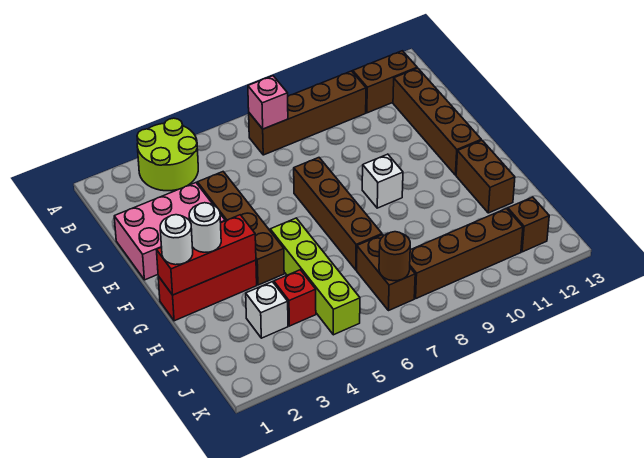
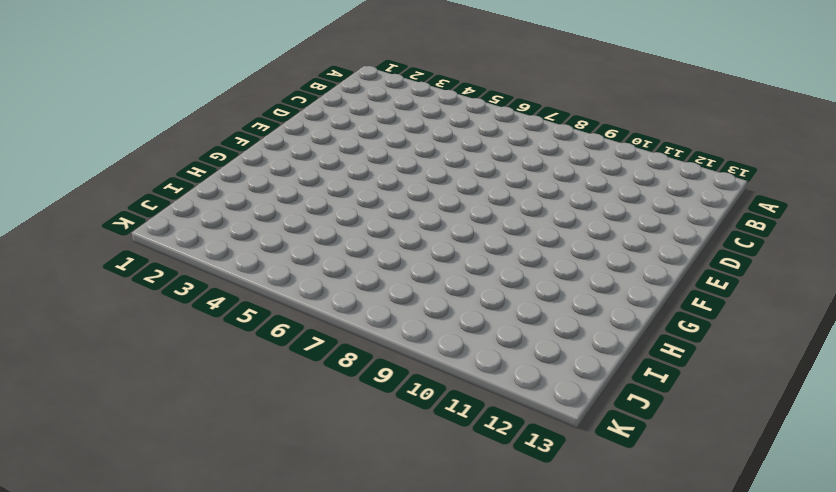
none -> lime round brick A3:B4 level 1
none -> brown brick B7:B10 level 1
none -> brown brick B11:B12 level 1

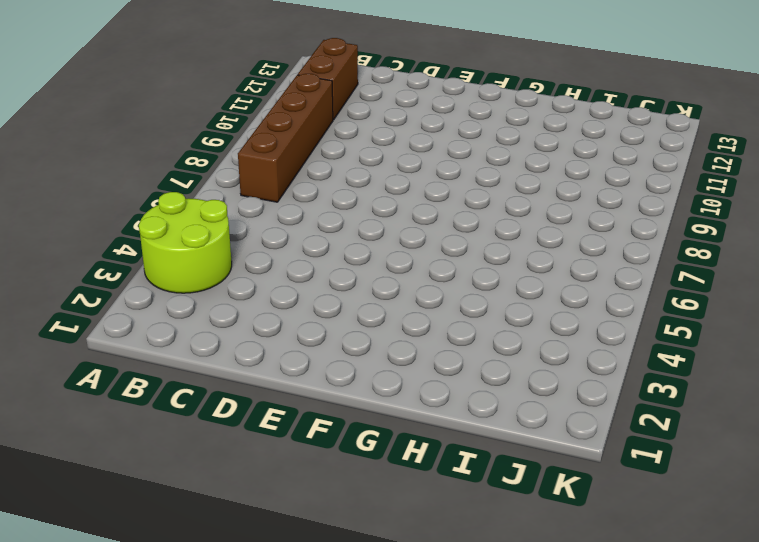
none -> brown brick C12:F12 level 1
none -> pink brick D1:E3 level 1
none -> brown brick D4:G4 level 1

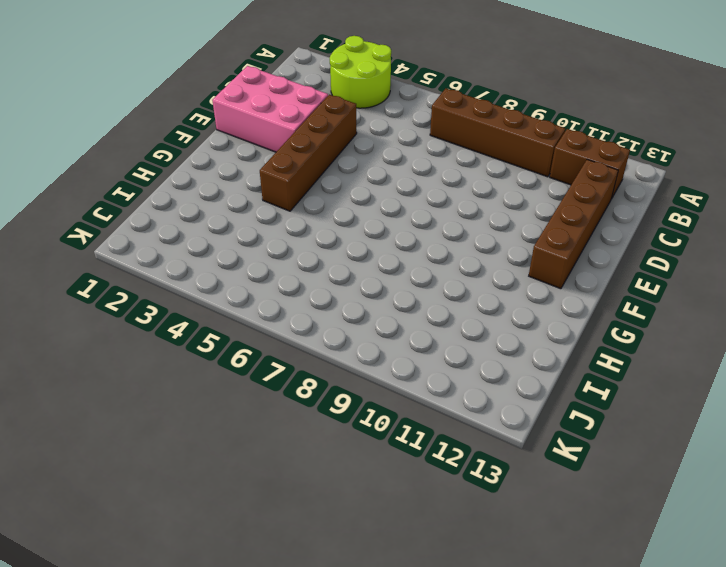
none -> brown brick E7:H7 level 1
none -> white brick F9 level 1
none -> red brick G1:G3 level 1

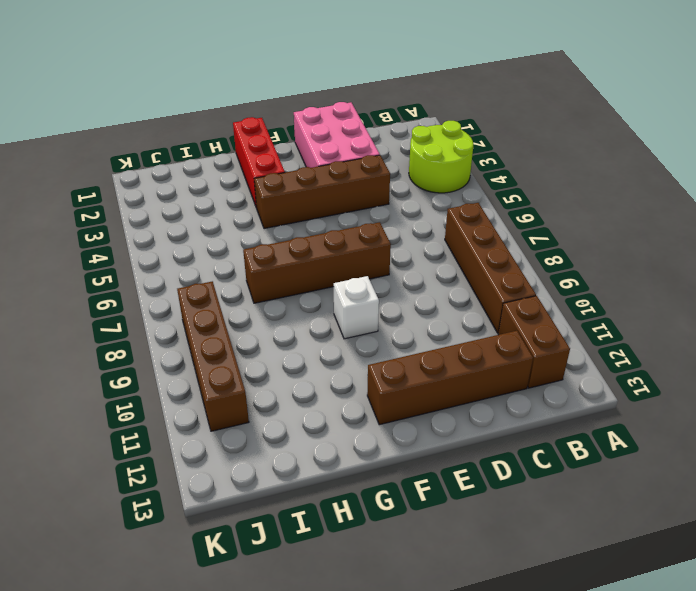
none -> lime brick G5:J5 level 1
none -> brown brick G12:H12 level 1
none -> white brick I3 level 1

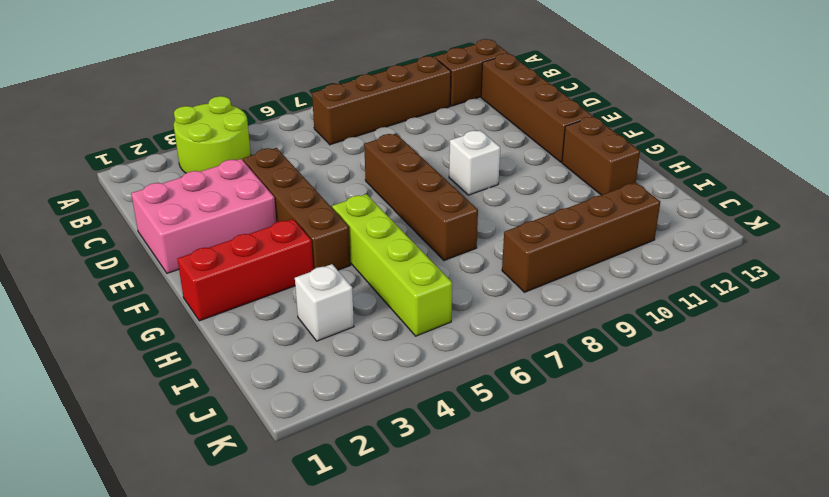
none -> red brick I4 level 1
none -> brown brick I7:J7 level 1
none -> brown brick J12 level 1

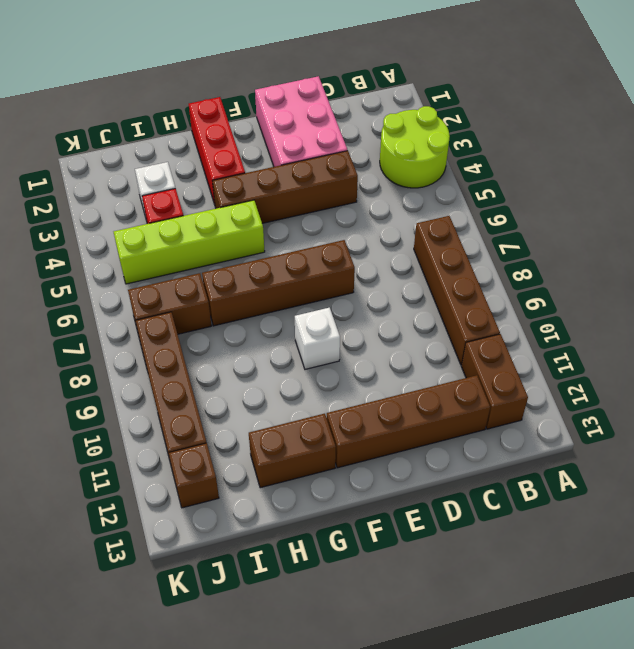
none -> pink brick B7 level 2
none -> red brick G1:G3 level 2
none -> brown round brick J7 level 2

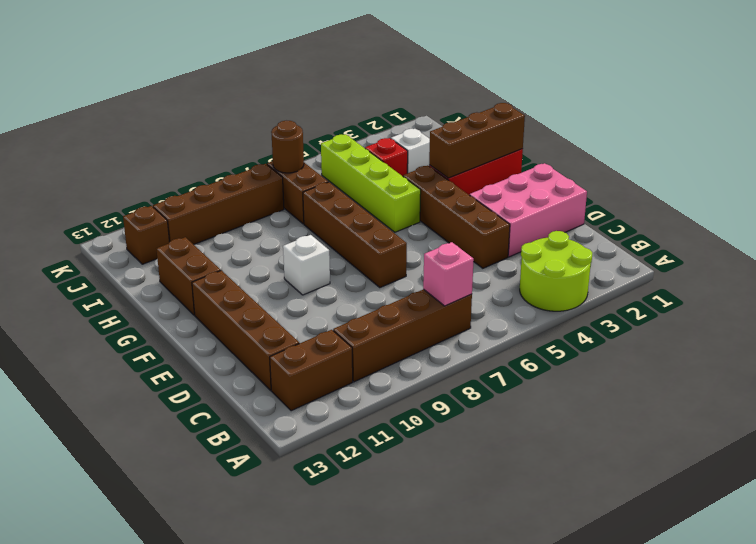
brown brick G1:G3 level 2 -> red brick G1:G3 level 2
none -> white round brick G1 level 3
none -> white round brick G2 level 3

